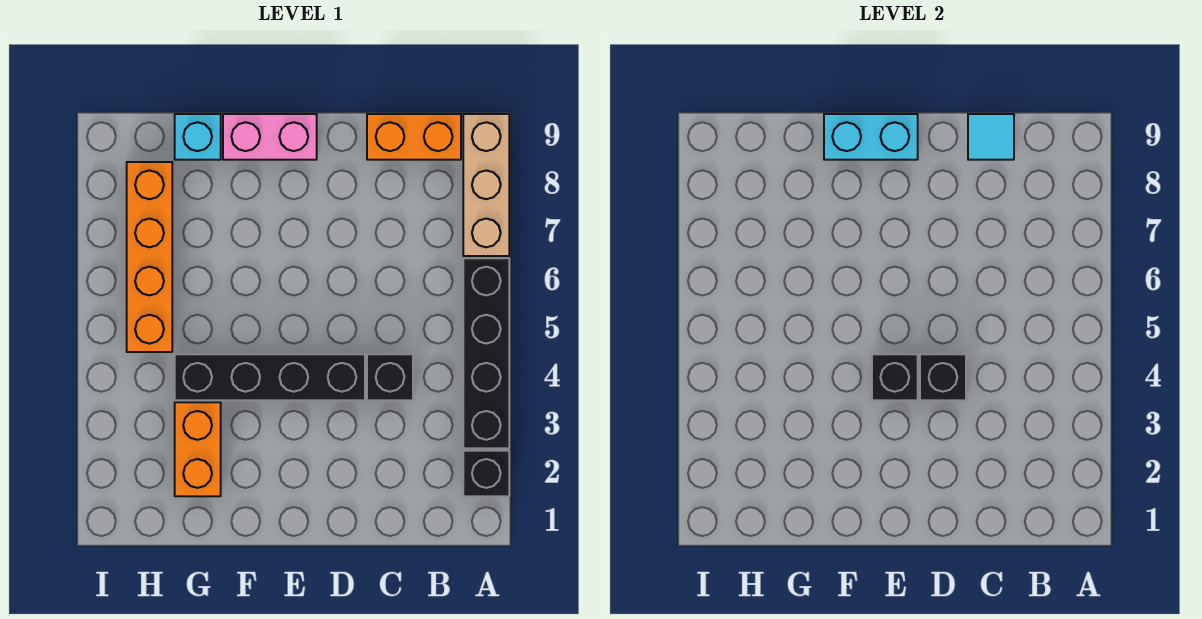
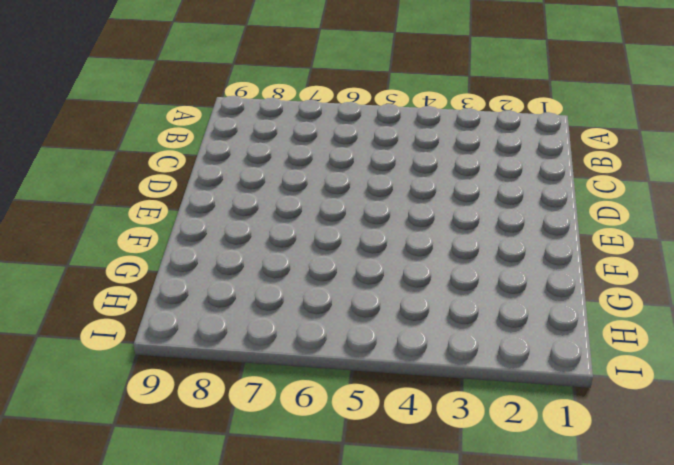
none -> black brick A2 level 1
none -> black brick A3:A6 level 1
none -> tan brick A7:A9 level 1

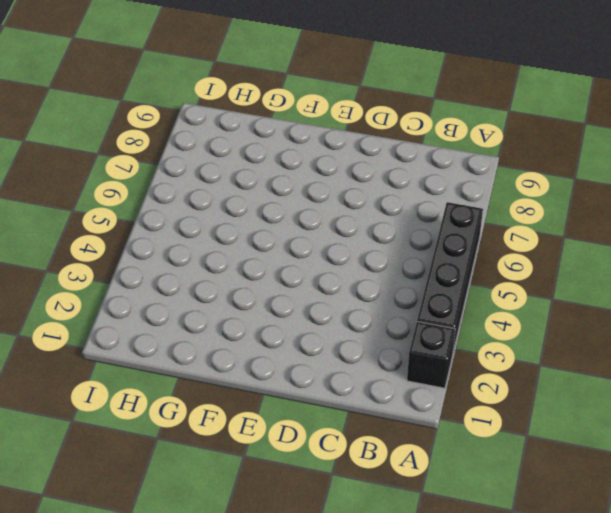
none -> tan brick A7:A9 level 1
none -> orange brick B9:C9 level 1
none -> black brick C4 level 1

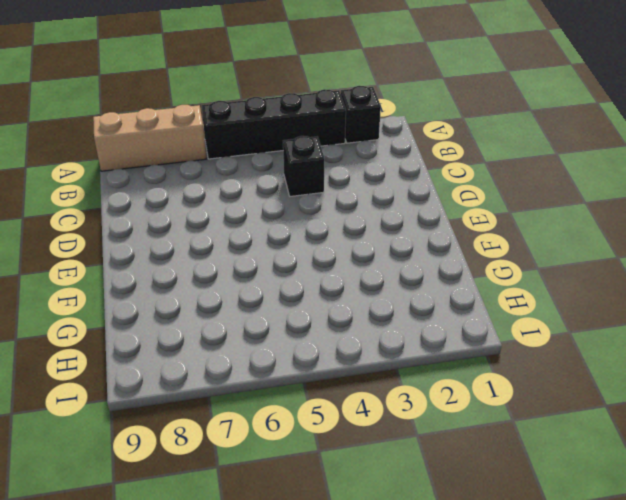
none -> orange brick B9:C9 level 1
none -> black brick D4:G4 level 1
none -> pink brick E9:F9 level 1

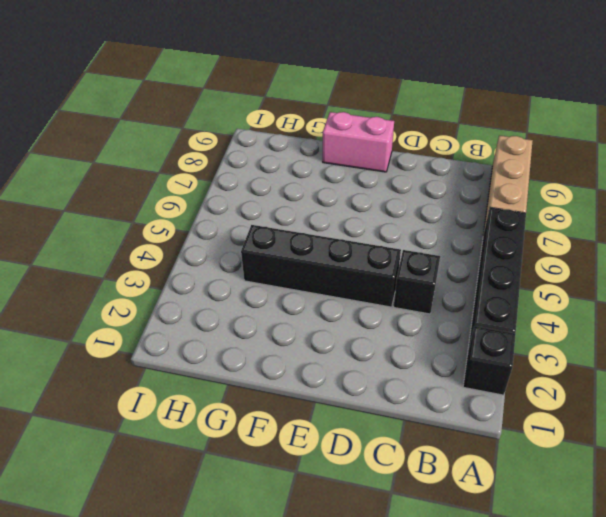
none -> orange brick B9:C9 level 1
none -> orange brick G2:G3 level 1
none -> cyan brick G9 level 1

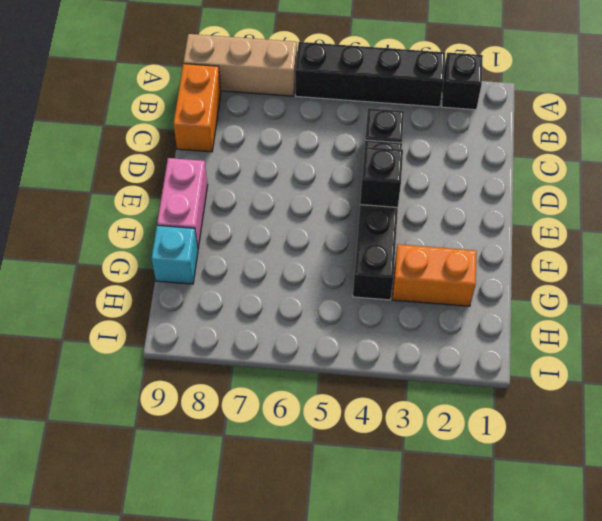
none -> orange brick H5:H8 level 1
none -> cyan tile C9 level 2
none -> black brick D4 level 2

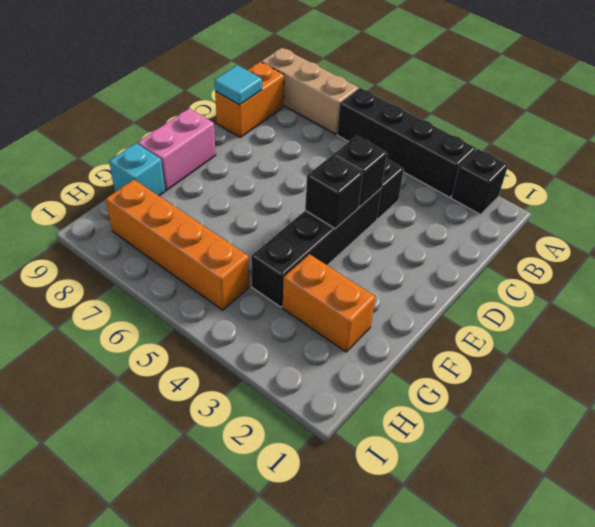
none -> cyan brick E9:F9 level 2

